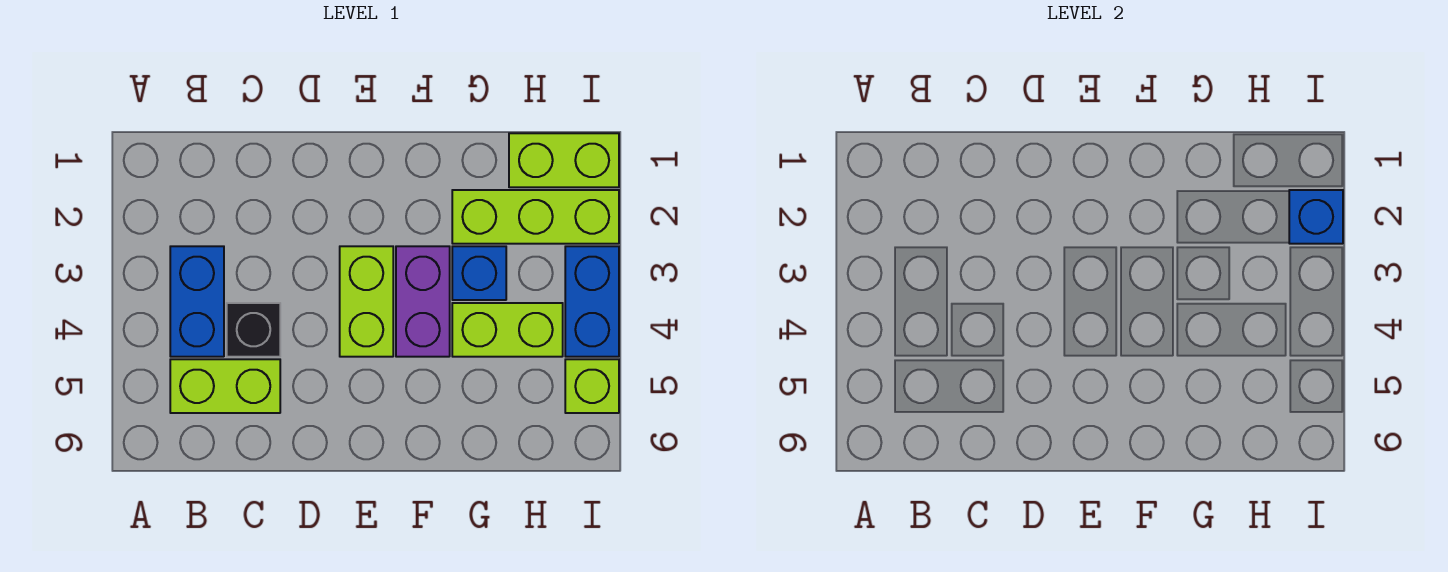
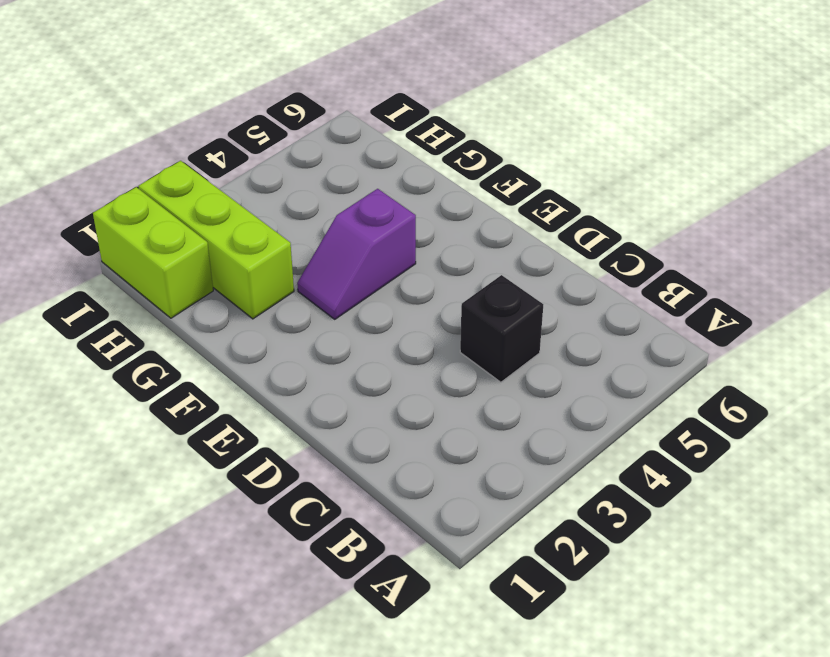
purple slope F3:F4 level 1 top 4 -> purple brick F3:F4 level 1
none -> blue brick B3:B4 level 1
none -> lime brick B5:C5 level 1
none -> lime brick E3:E4 level 1

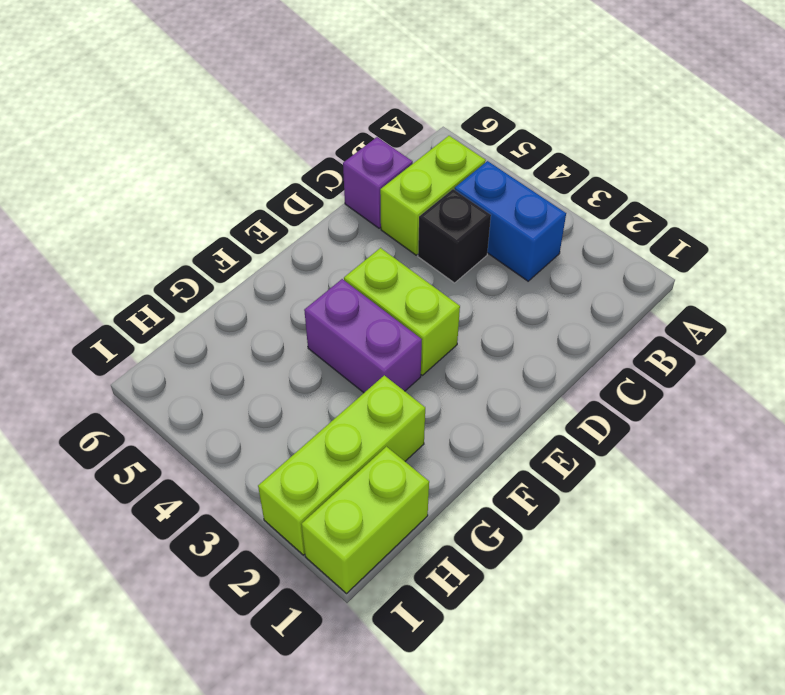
purple brick C6 level 1 -> none
none -> blue brick G3 level 1
none -> lime brick G4:H4 level 1
none -> blue brick I3:I4 level 1

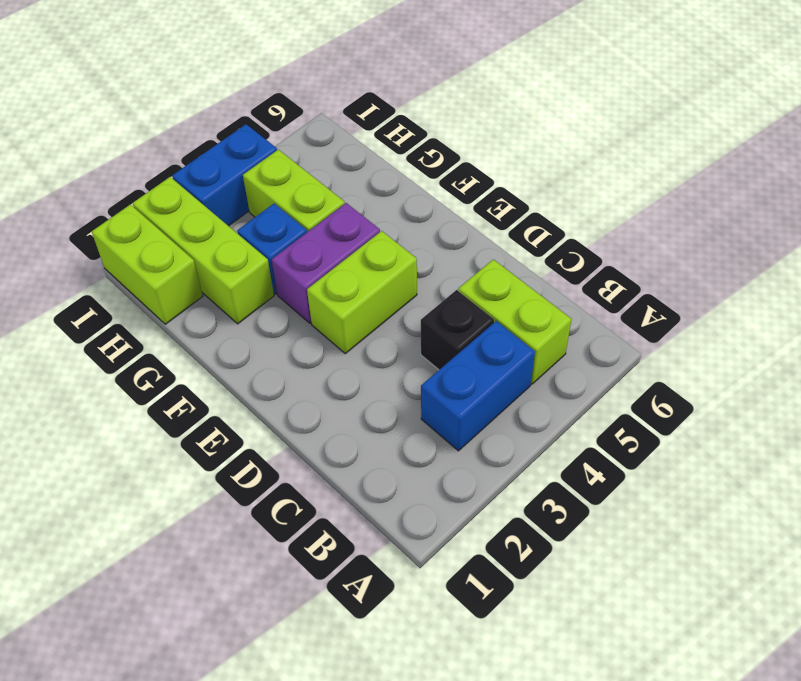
none -> lime brick I5 level 1
none -> blue brick I2 level 2

